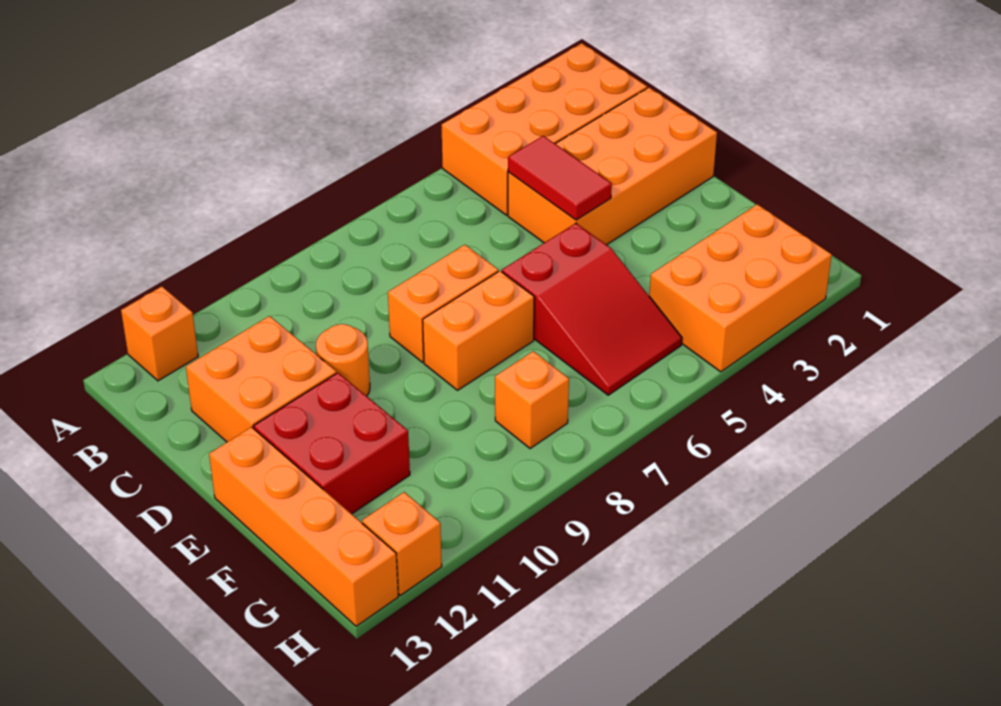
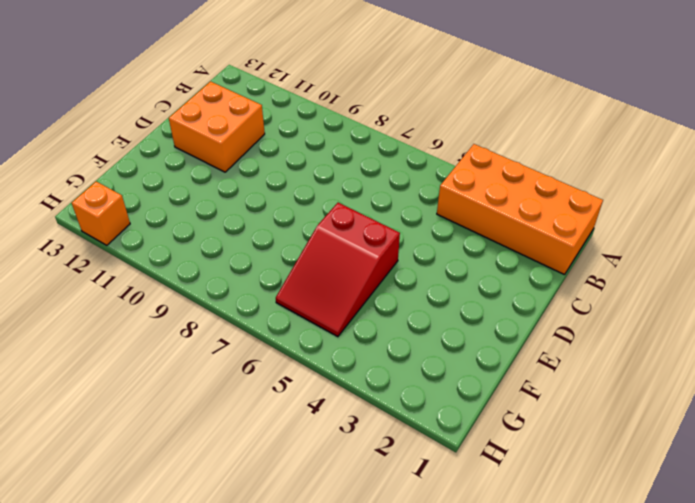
none -> orange brick A12 level 1
none -> orange brick C1:D4 level 1
none -> orange brick D7:D8 level 1

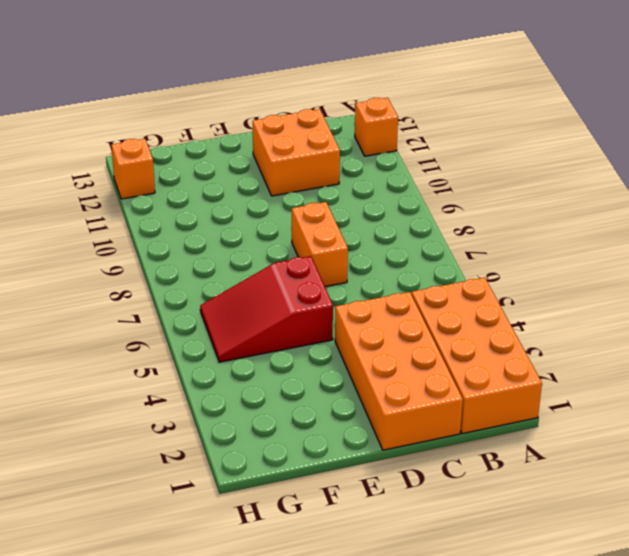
none -> orange round brick D10 level 1
none -> orange brick E7:E8 level 1
none -> red brick E11:F12 level 1

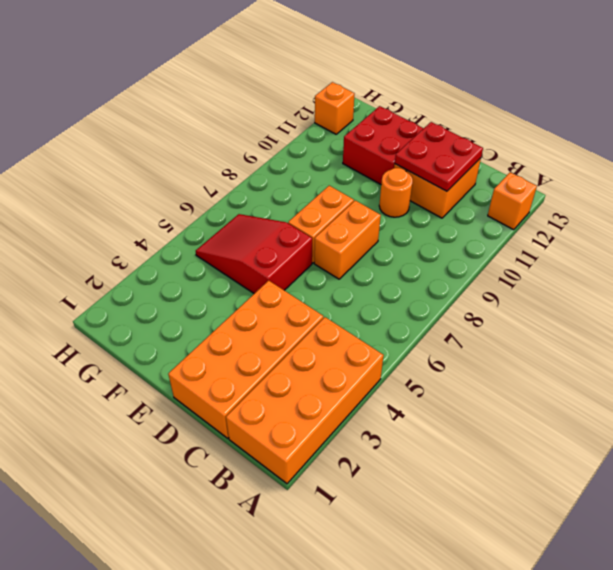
red plate C11:D12 level 2 -> none
none -> orange brick E13:H13 level 1
none -> orange brick G2:H4 level 1
none -> orange brick G8 level 1

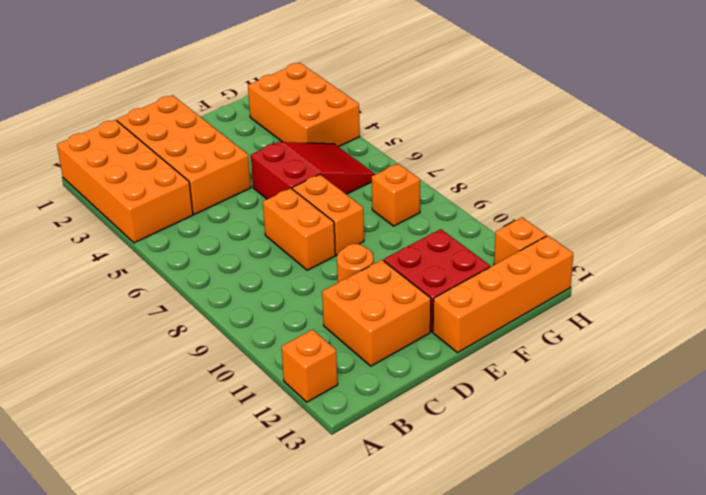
none -> red tile C4:D4 level 2

